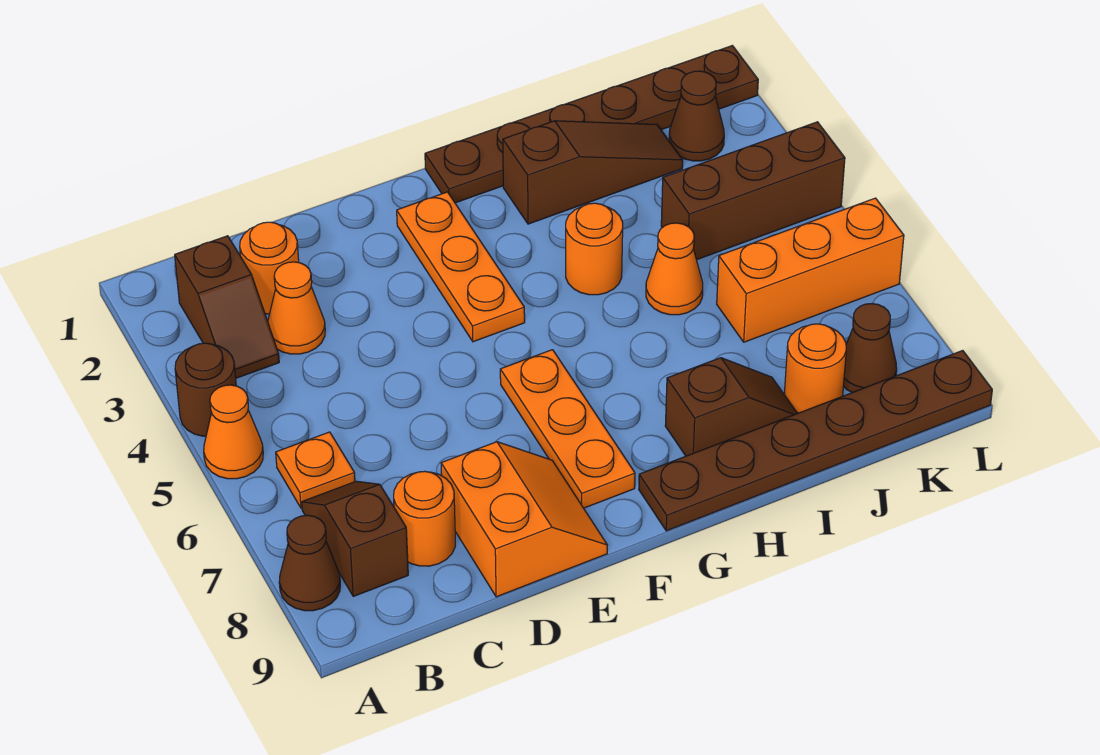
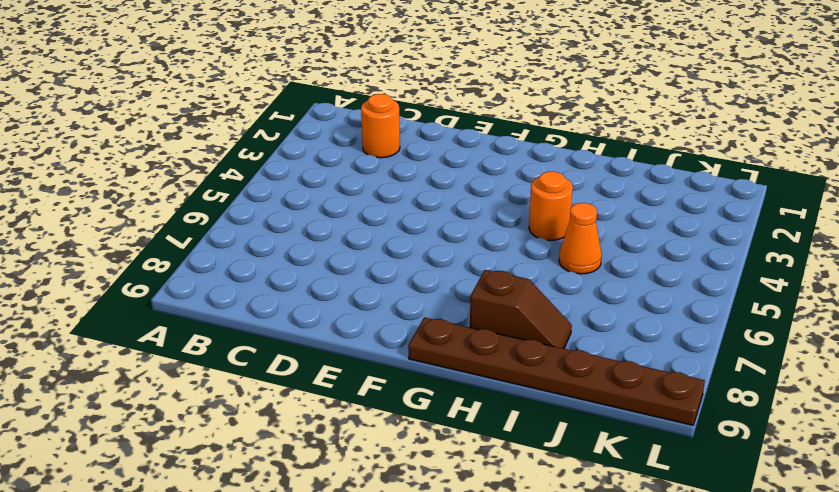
none -> brown round brick A4 level 1
none -> orange cone A5 level 1
none -> brown cone A8 level 1

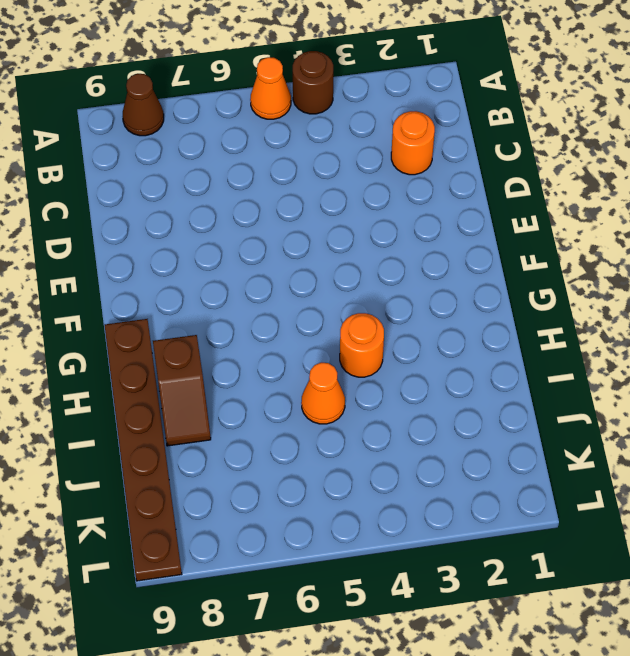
none -> brown slope B2:B3 level 1 top 2
none -> orange plate B6 level 1
none -> brown slope B7:B8 level 1 top 8

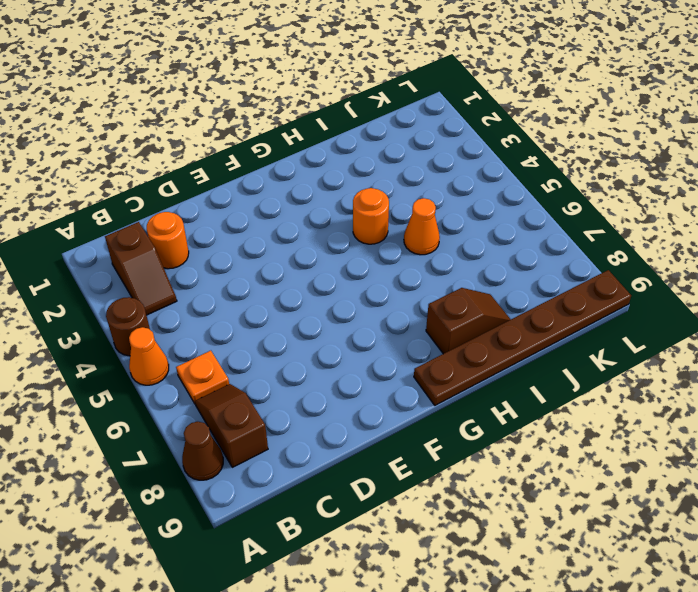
none -> orange cone C3 level 1
none -> orange round brick C8 level 1
none -> orange slope D8:E9 level 1 top D

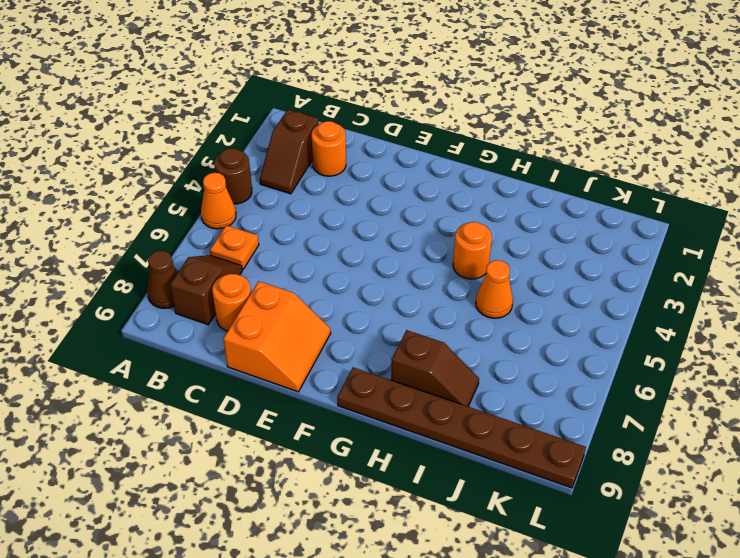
none -> orange cone C3 level 1
none -> orange plate F2:F4 level 1
none -> orange plate F6:F8 level 1

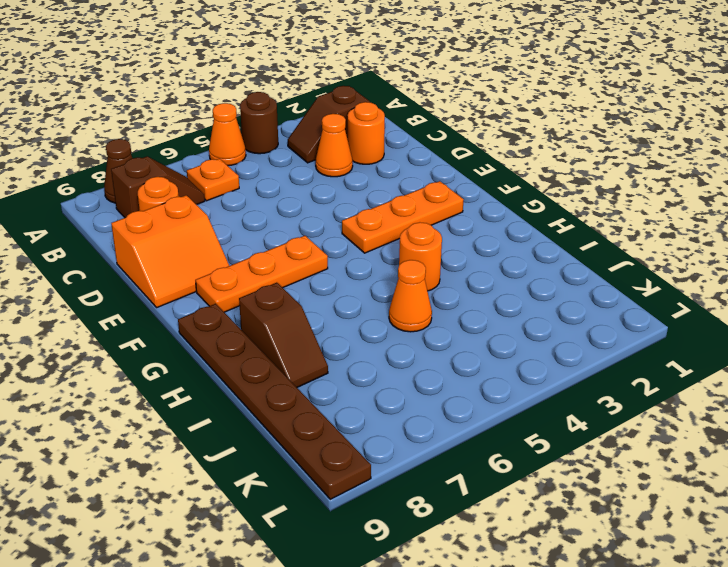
none -> brown plate G1:L1 level 1
none -> brown slope H2:J2 level 1 top H
none -> brown brick J4:L4 level 1

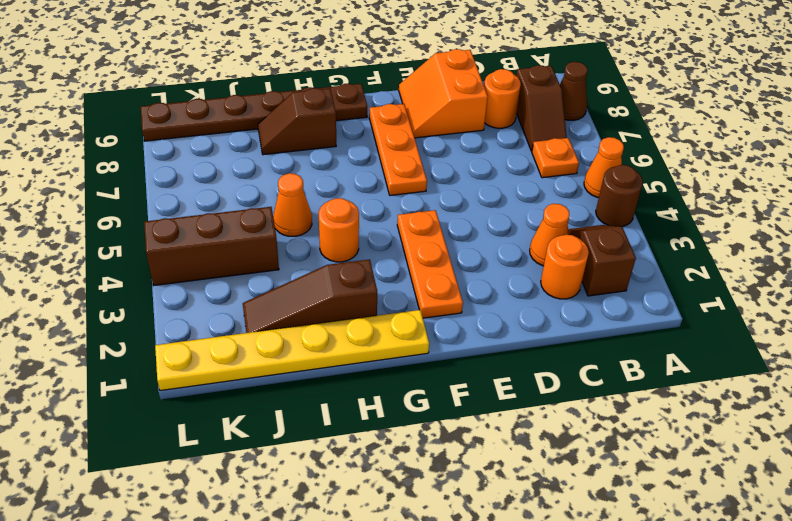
yellow plate G1:L1 level 1 -> brown plate G1:L1 level 1
none -> orange brick J6:L6 level 1
none -> orange round brick J8 level 1
none -> brown cone K2 level 1

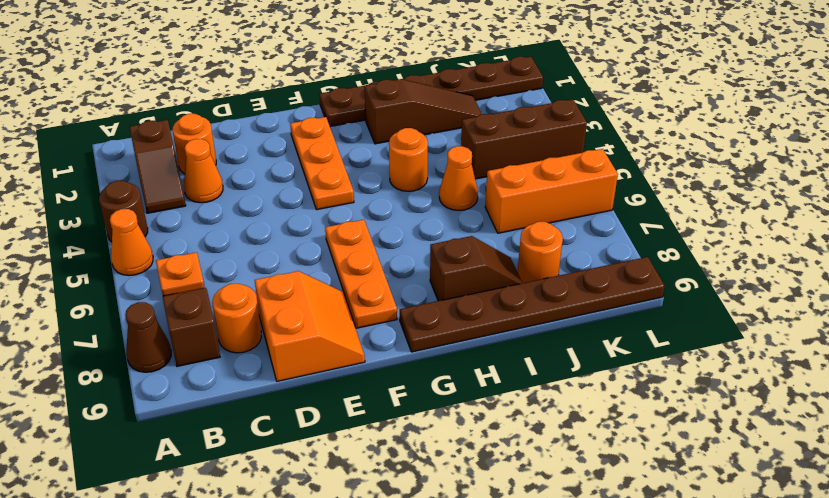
none -> brown cone K2 level 1
none -> brown cone K8 level 1

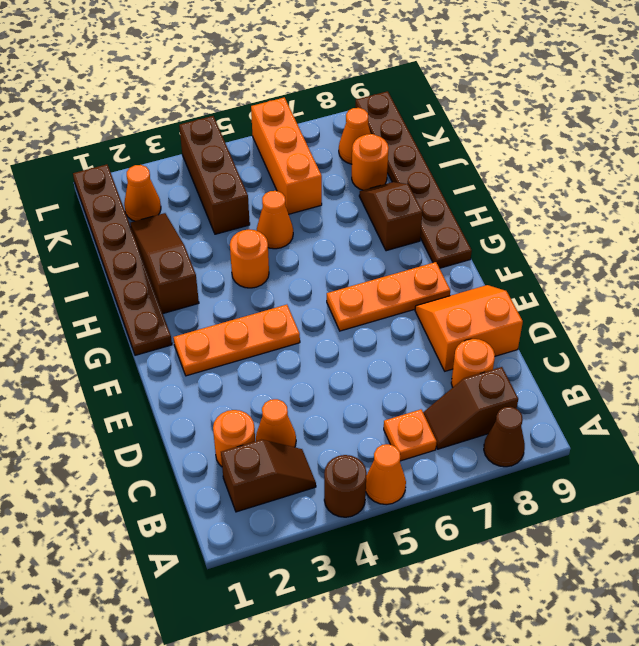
orange cone K2 level 1 -> brown cone K2 level 1
orange cone K8 level 1 -> brown cone K8 level 1

